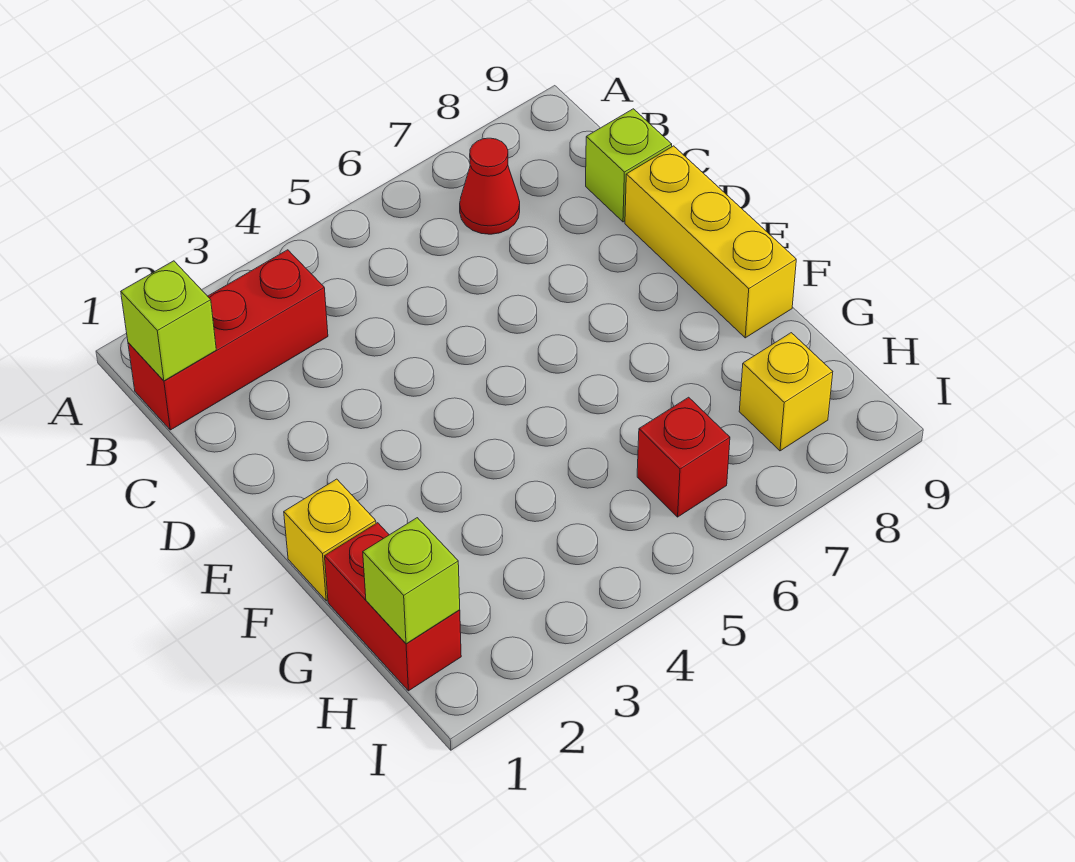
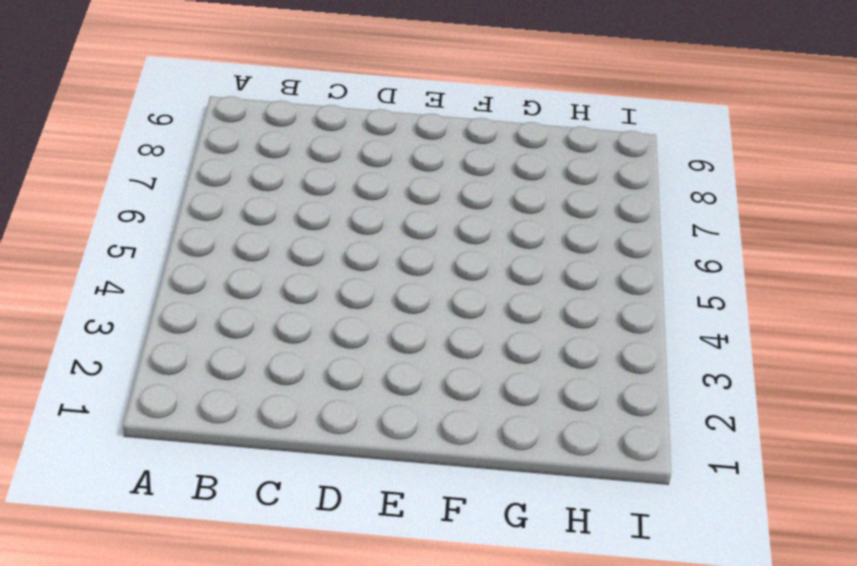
none -> red brick B1:B3 level 1
none -> red cone B7 level 1

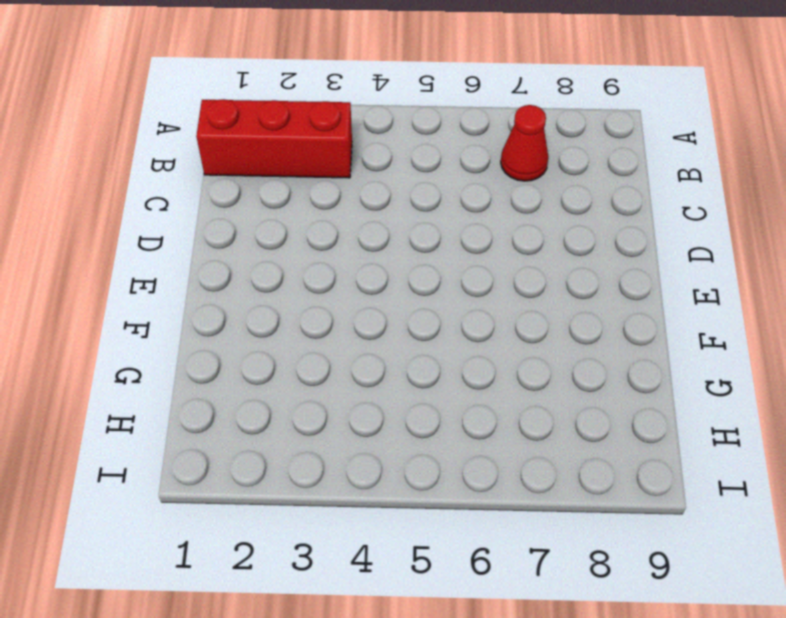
none -> lime brick C9 level 1
none -> yellow brick D9:F9 level 1

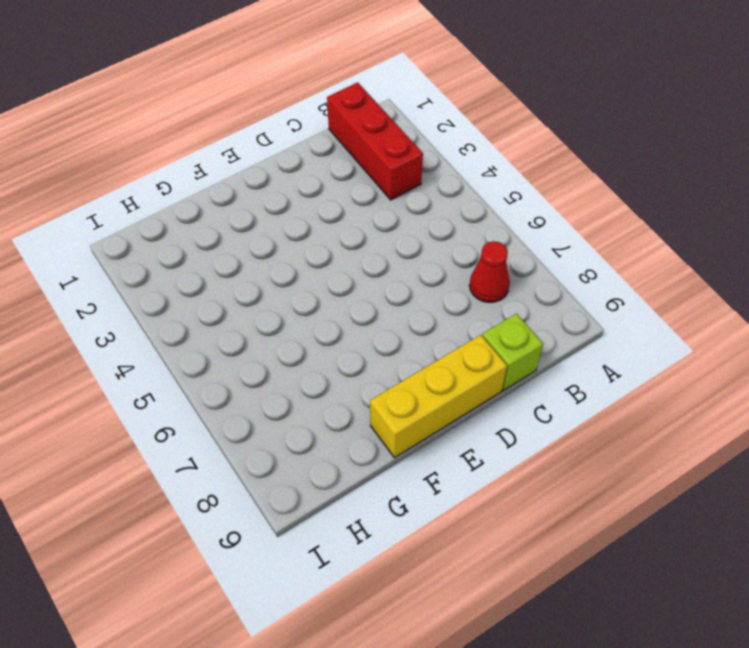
none -> yellow brick F1 level 1
none -> red brick G1:H1 level 1

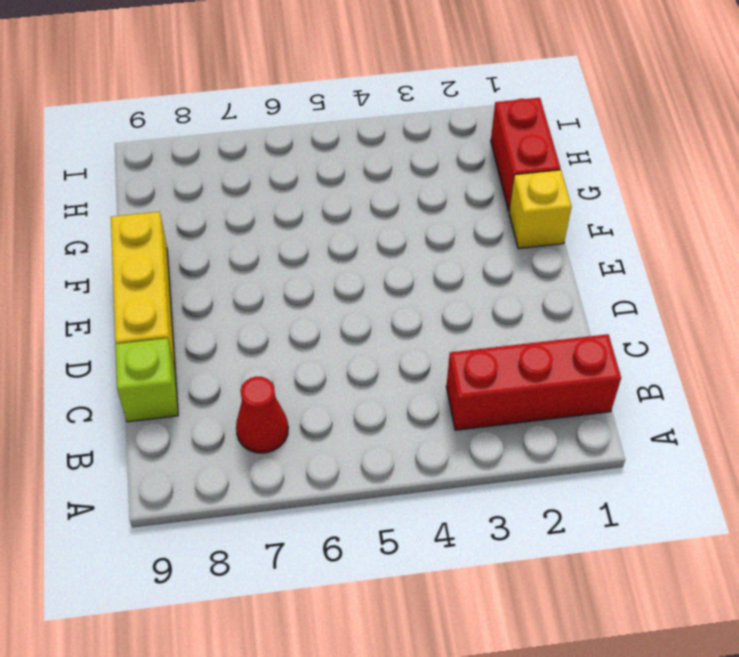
none -> red brick H6 level 1
none -> yellow brick H8 level 1

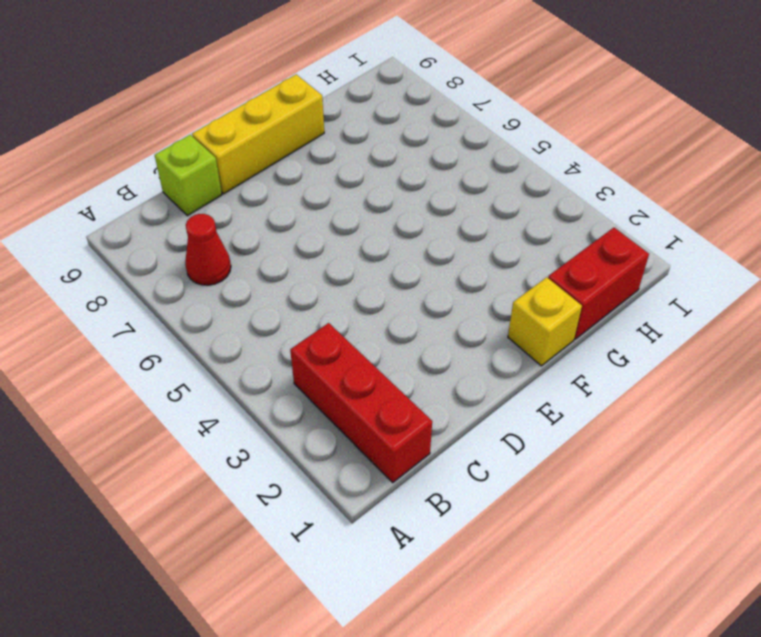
none -> red brick H6 level 1
none -> yellow brick H8 level 1

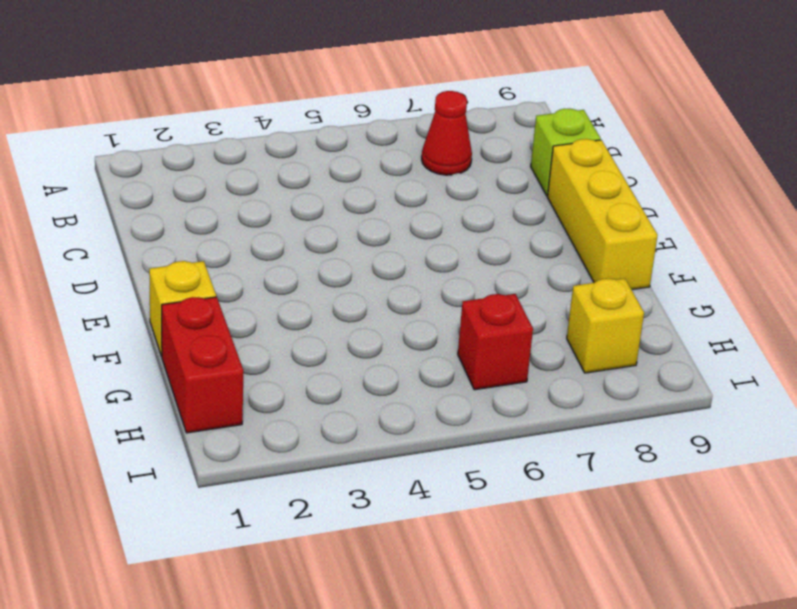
none -> red brick B1:B3 level 1
none -> lime brick B1 level 2

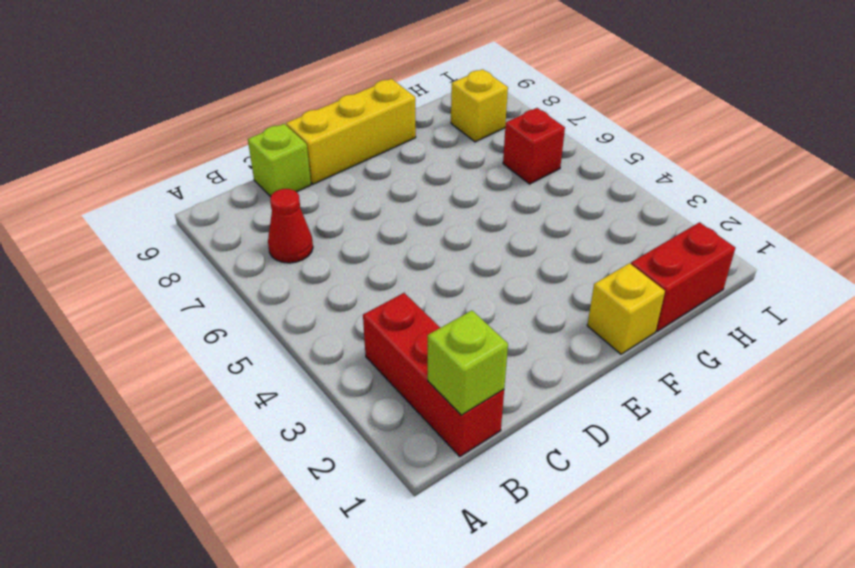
none -> lime brick H1 level 2

